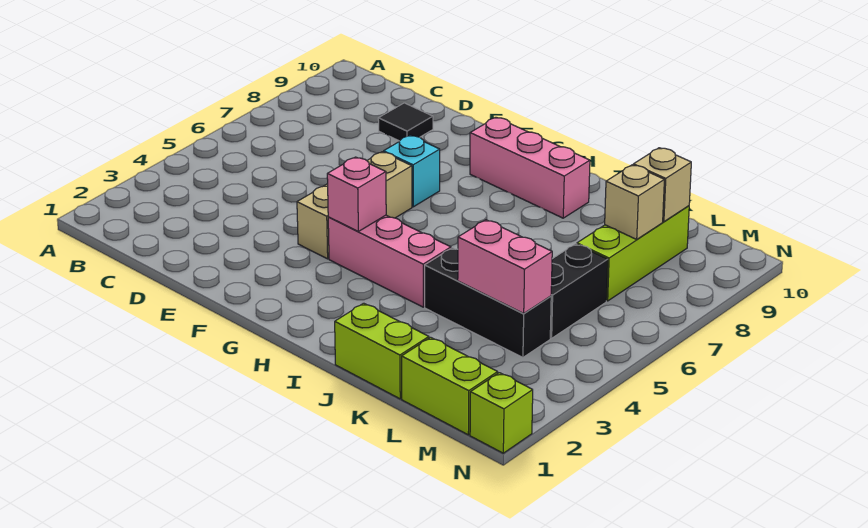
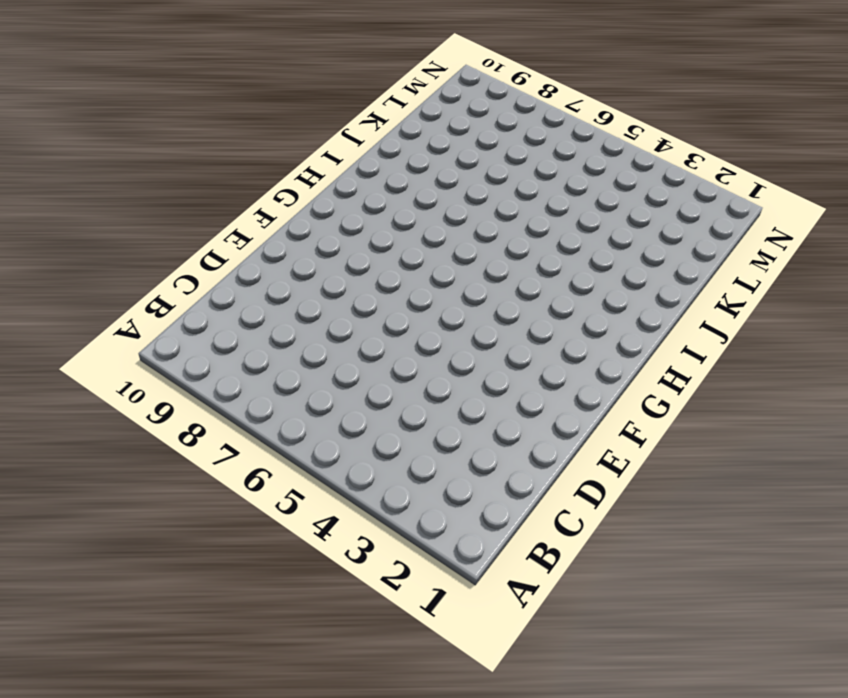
none -> black tile D9 level 1
none -> tan brick F4:F6 level 1
none -> cyan brick F7 level 1

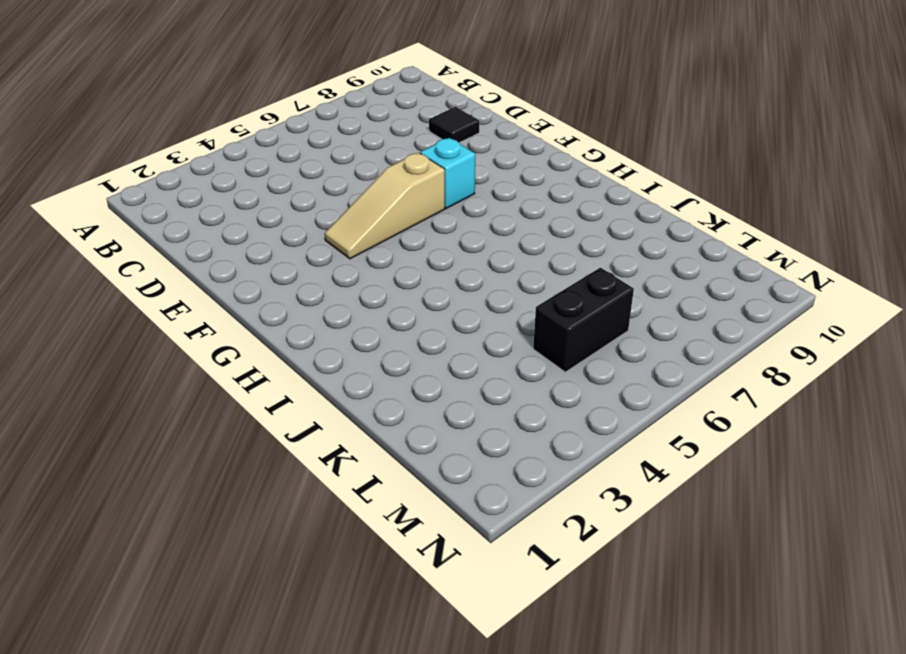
tan slope F4:F6 level 1 top 6 -> tan brick F4:F6 level 1
none -> pink brick G4:I4 level 1
none -> pink brick G9:I9 level 1
none -> lime brick J1:K1 level 1

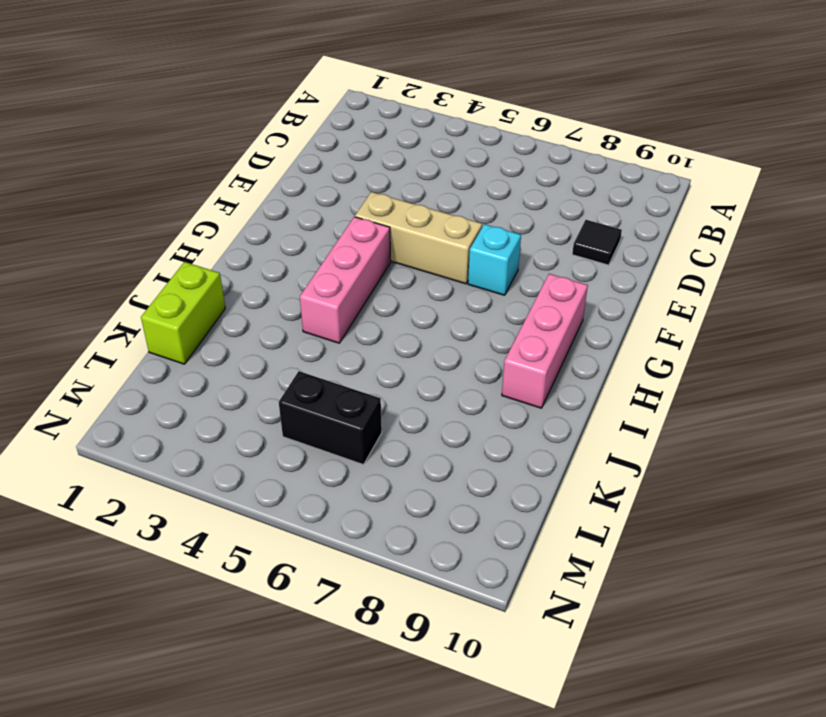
none -> black brick J4:L4 level 1
none -> lime brick L1:M1 level 1
none -> lime brick L7:L9 level 1

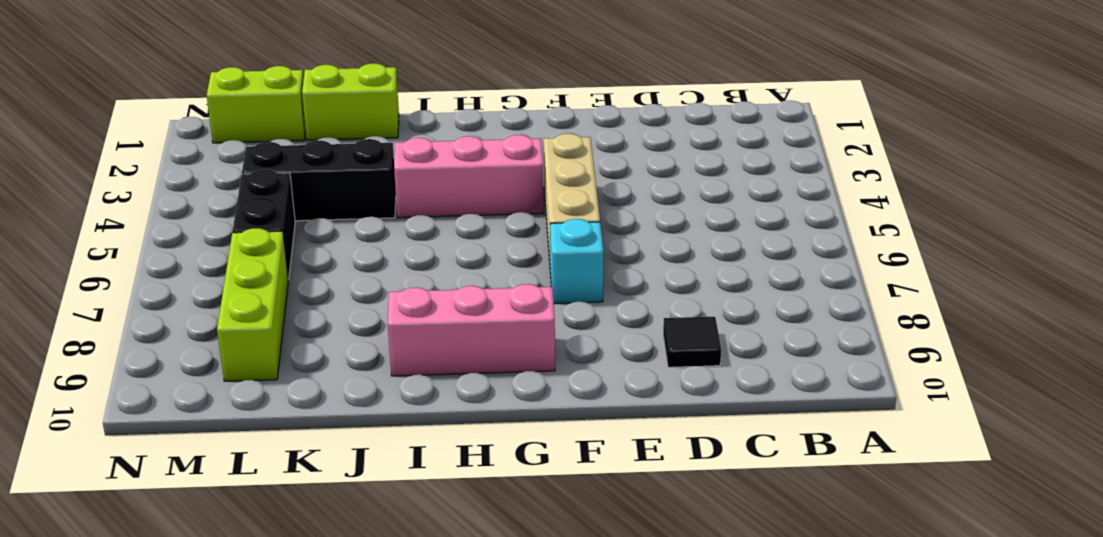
none -> lime brick N1 level 1
none -> pink brick G4 level 2
none -> pink brick K4:L4 level 2

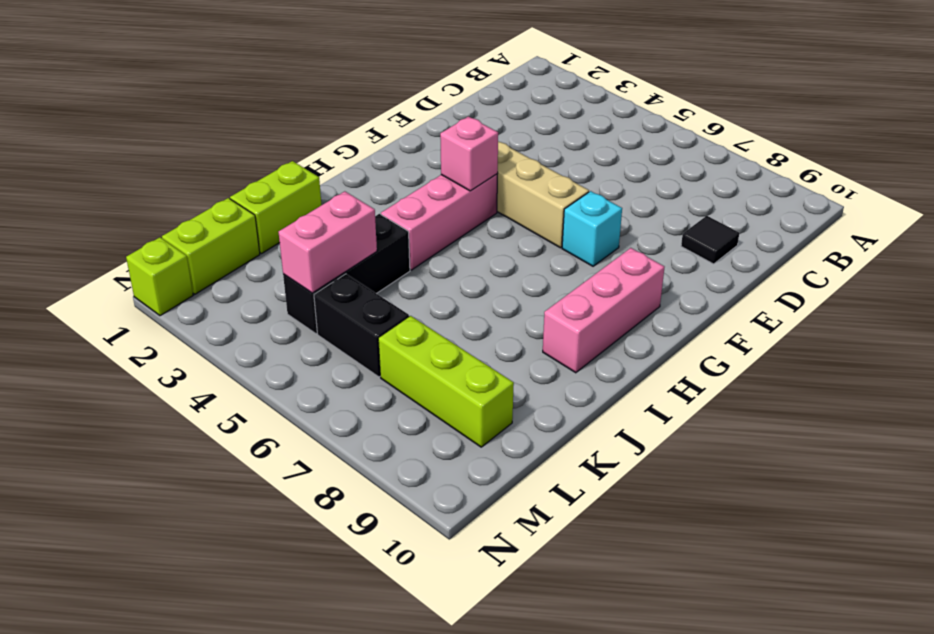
none -> tan brick L8 level 2
none -> tan brick L9 level 2

